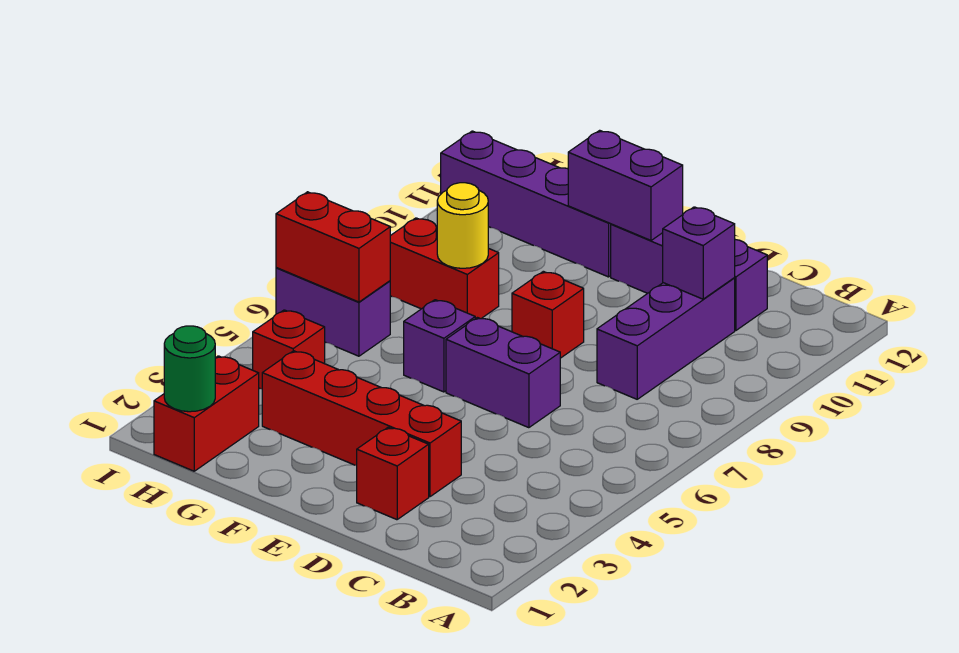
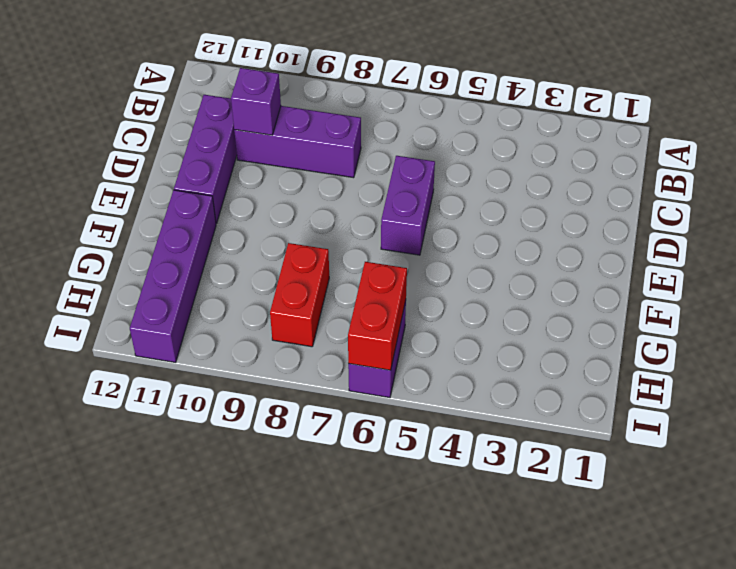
none -> red brick D2 level 1
none -> red brick D3:G3 level 1
none -> red brick E8 level 1

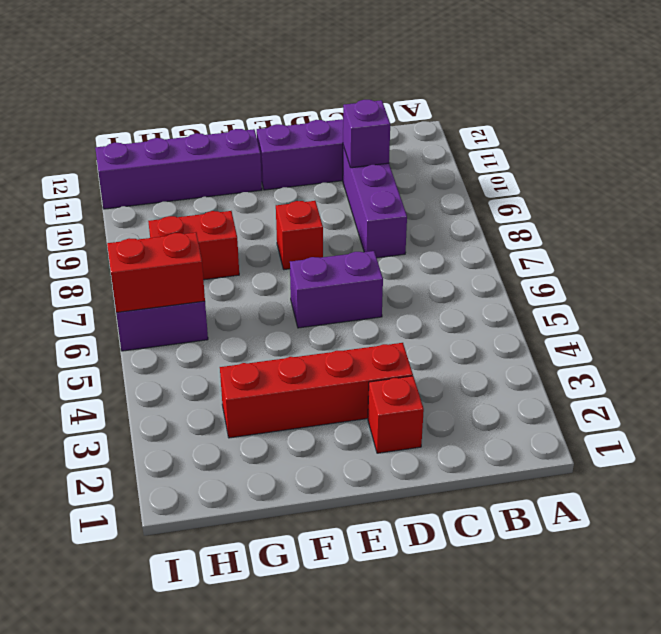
none -> purple brick F6 level 1
none -> red brick H1:H2 level 1
none -> red brick H4 level 1

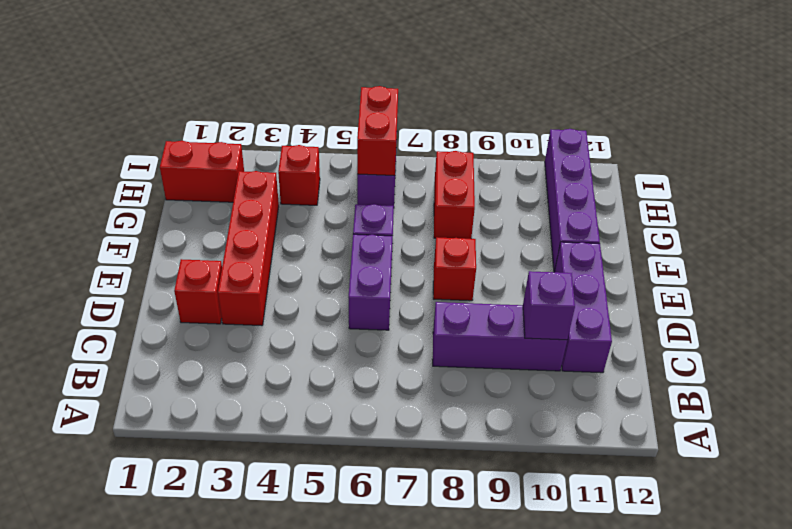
none -> purple brick E11:F11 level 2
none -> yellow round brick G8 level 2
none -> green round brick H1 level 2

